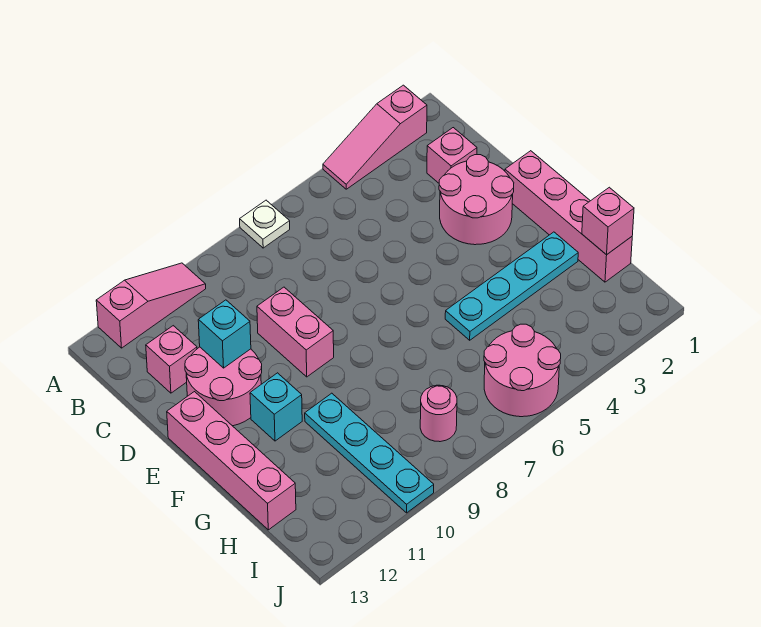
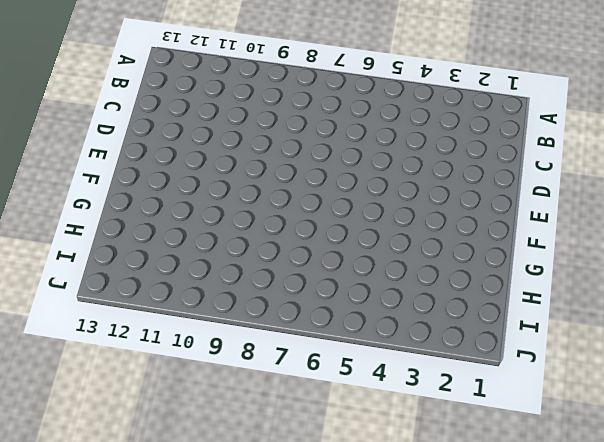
none -> pink slope A2:A4 level 1 top 2
none -> white plate A7 level 1
none -> pink slope A10:A12 level 1 top 12

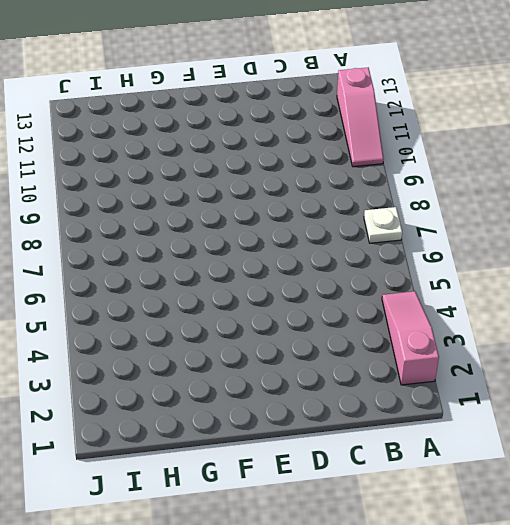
none -> pink brick C2 level 1
none -> pink brick C12 level 1
none -> pink round brick D2:E3 level 1

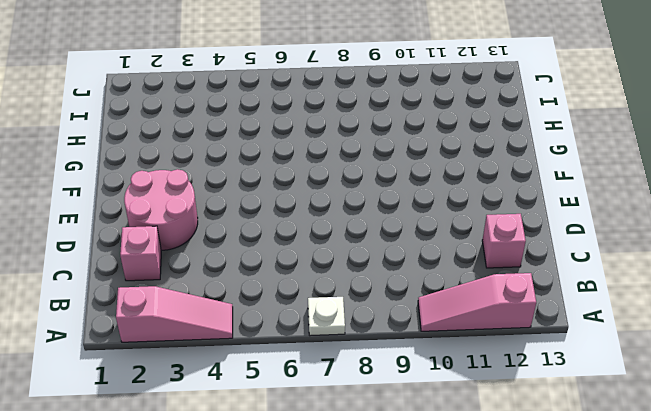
none -> pink brick D9:E9 level 1
none -> pink round brick D11:E12 level 1
none -> pink brick E1:H1 level 1

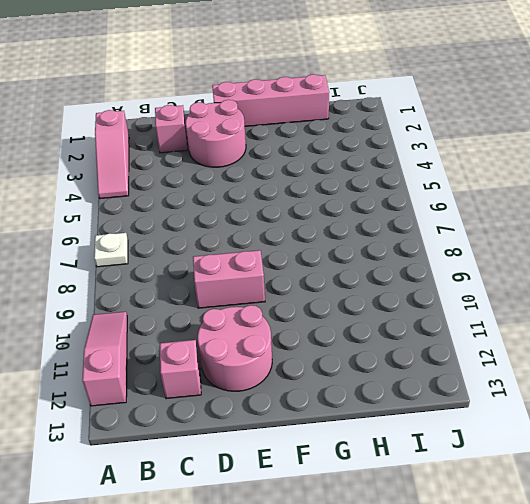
none -> pink brick E13:H13 level 1
none -> cyan brick F11 level 1
none -> cyan plate G2:G5 level 1

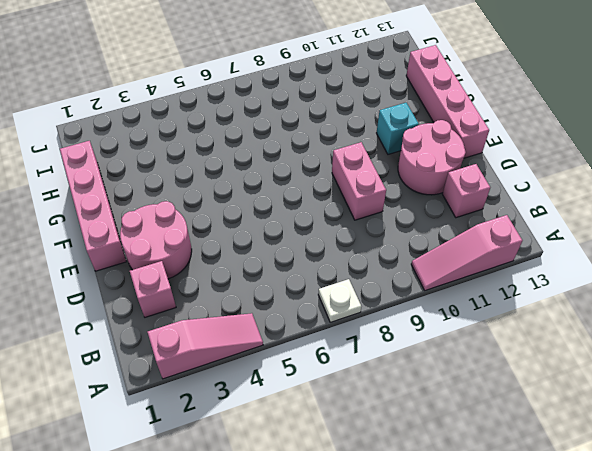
none -> cyan plate G2:G5 level 1
none -> cyan plate G10:J10 level 1
none -> pink round brick I5:J6 level 1

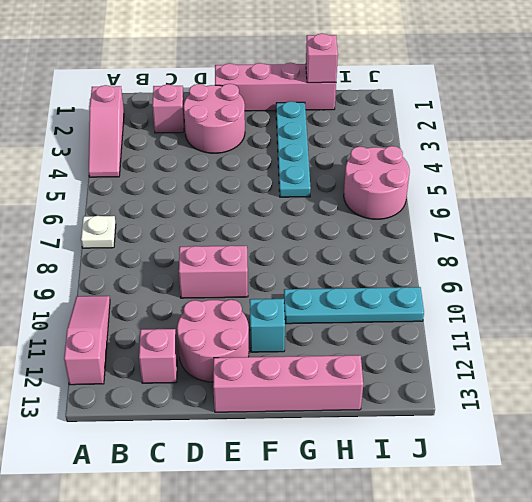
none -> pink round brick I8 level 1
none -> cyan brick D11 level 2

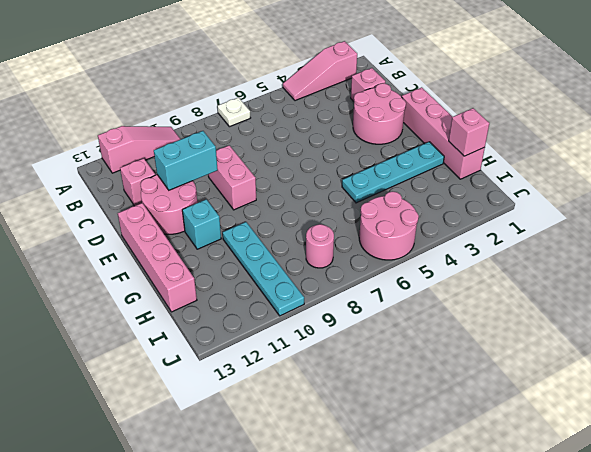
cyan brick D10:D11 level 2 -> cyan brick D11 level 2

